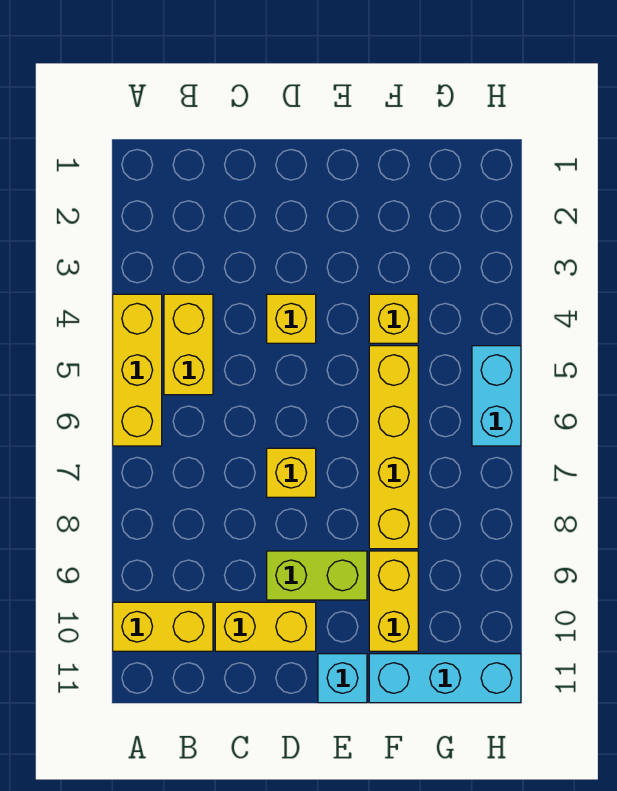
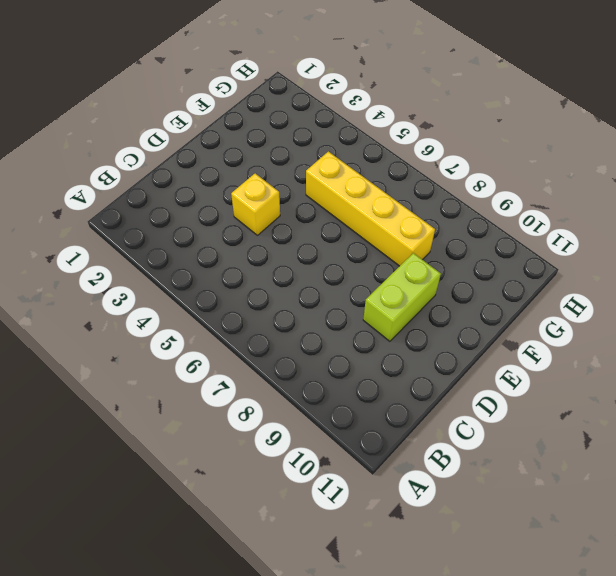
none -> yellow brick A4:A6 level 1
none -> yellow brick A10:B10 level 1
none -> yellow brick B4:B5 level 1

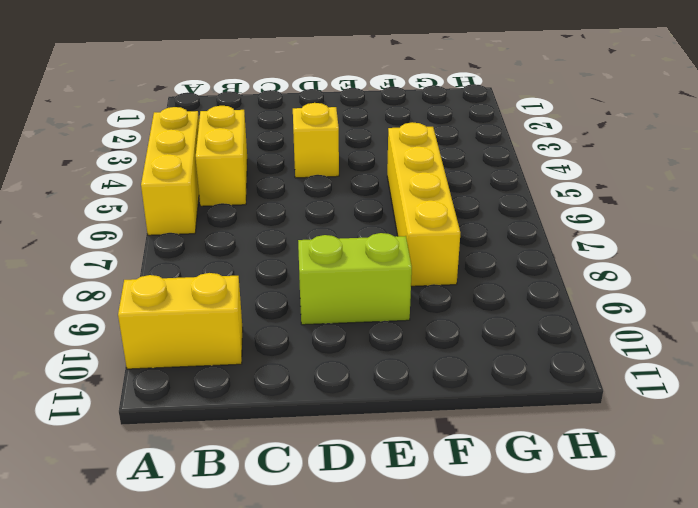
none -> yellow brick C10:D10 level 1
none -> yellow brick D7 level 1
none -> cyan brick E11 level 1

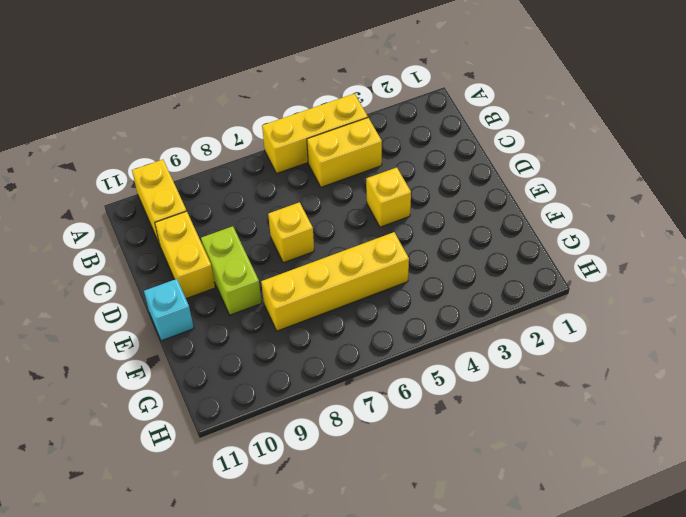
none -> yellow brick F4 level 1
none -> yellow brick F9:F10 level 1
none -> cyan brick F11:H11 level 1

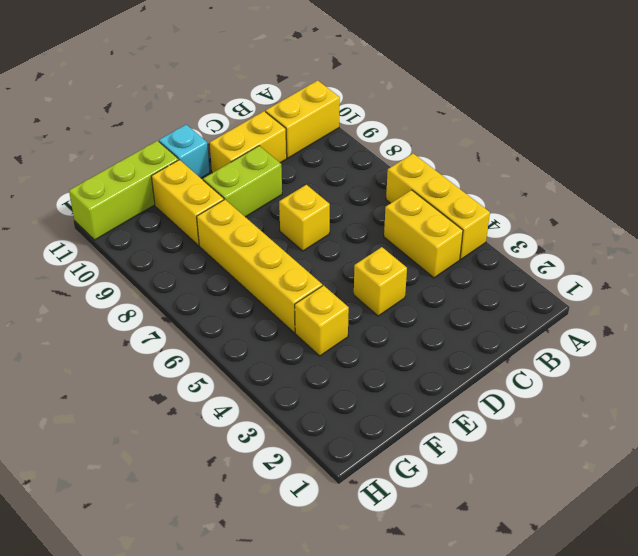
lime brick F11:H11 level 1 -> cyan brick F11:H11 level 1
none -> cyan brick H5:H6 level 1

